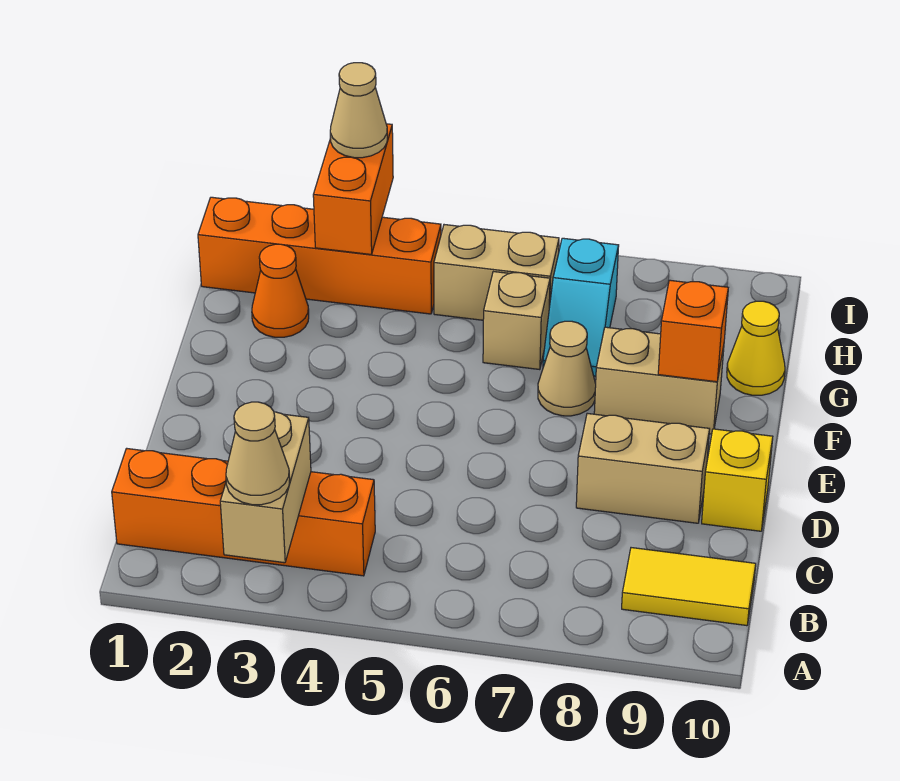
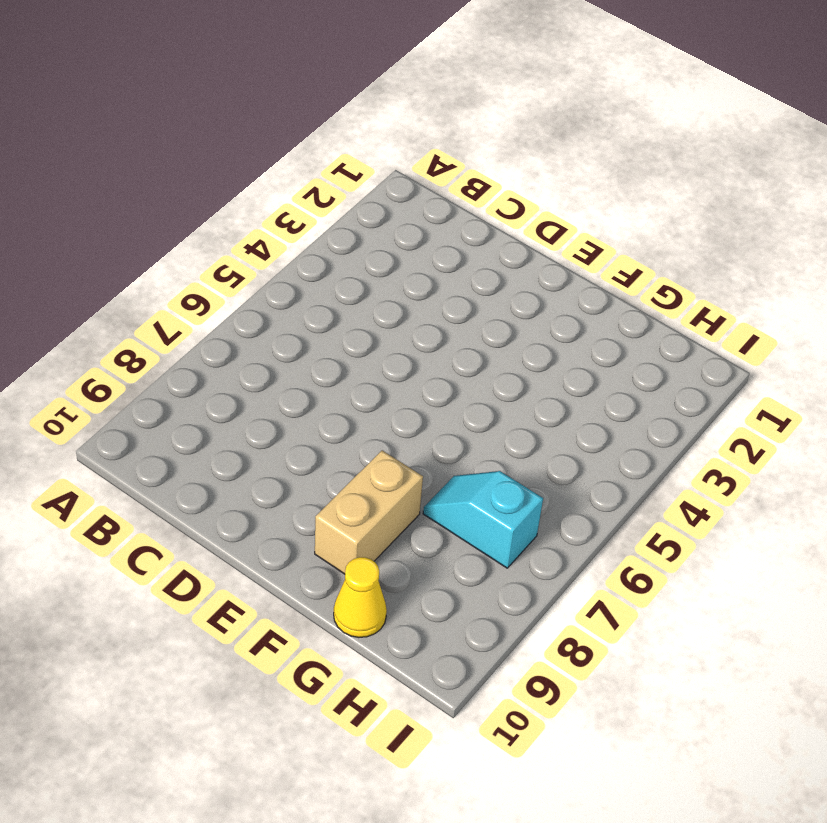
none -> orange brick B1:B4 level 1
none -> yellow tile B9:B10 level 1
none -> tan brick D8:D9 level 1

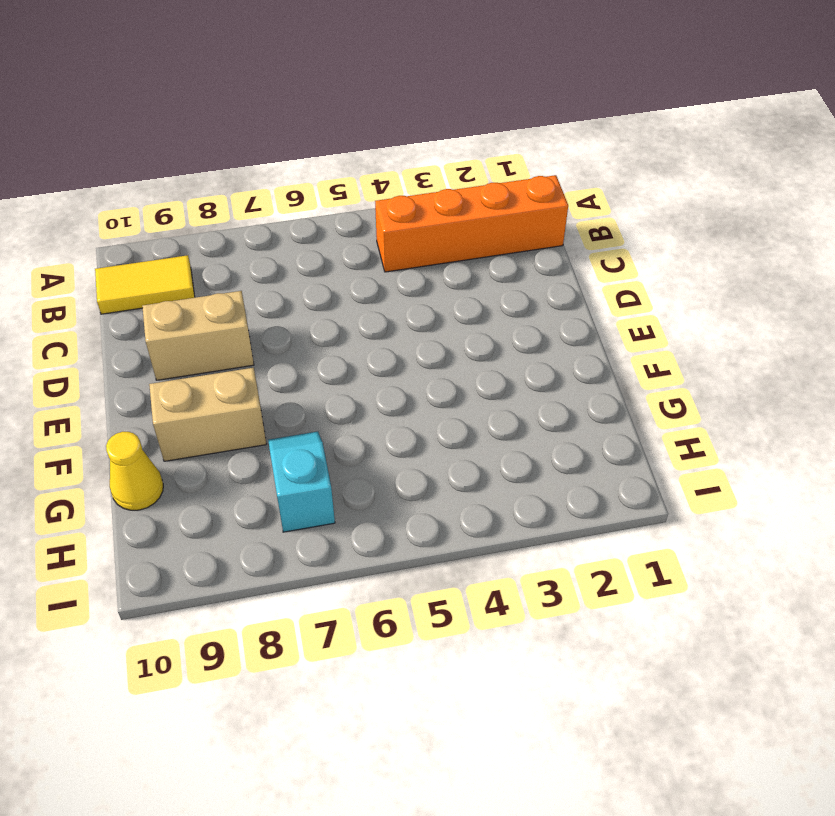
none -> yellow brick D10 level 1
none -> tan cone F7 level 1
none -> orange cone G2 level 1

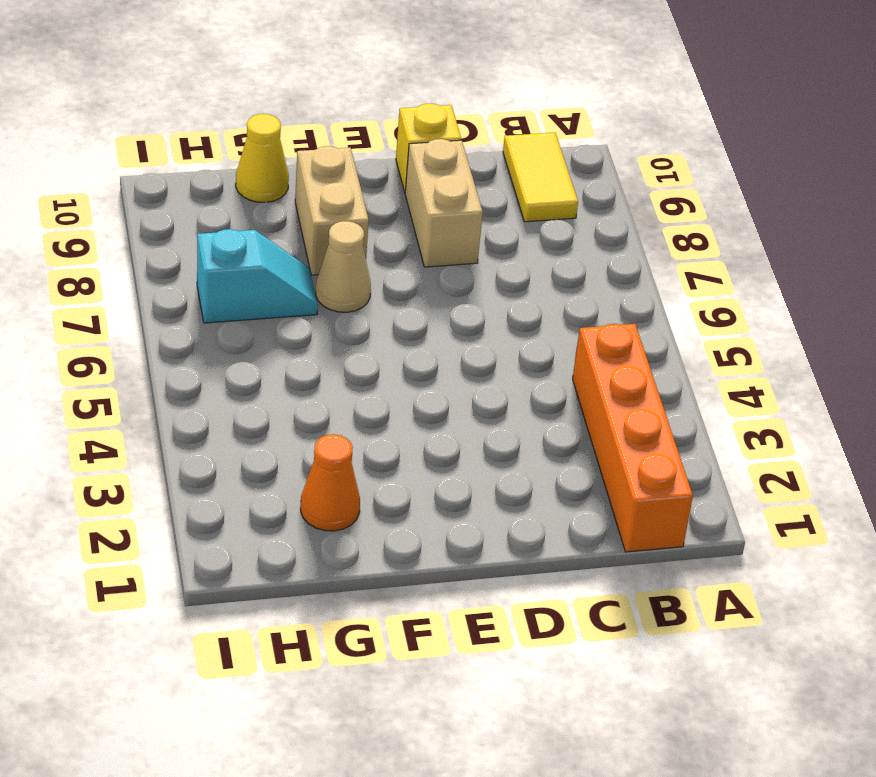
none -> tan brick G6 level 1
none -> orange brick H1:H4 level 1
none -> tan brick H5:H6 level 1

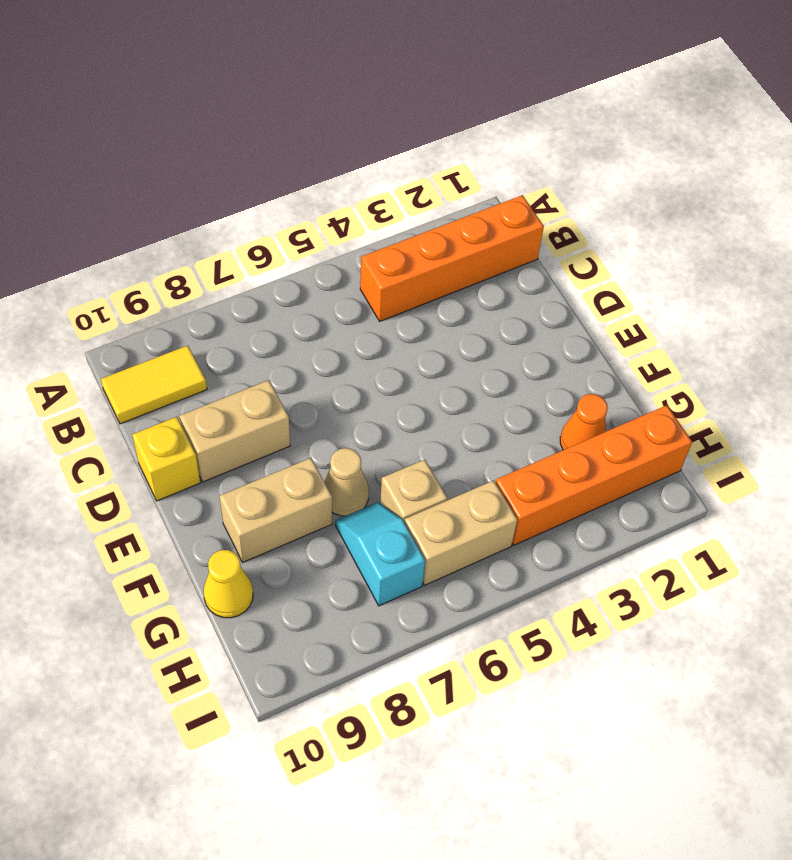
none -> tan brick A3:B3 level 2
none -> orange brick F9 level 2
none -> orange brick H3:I3 level 2

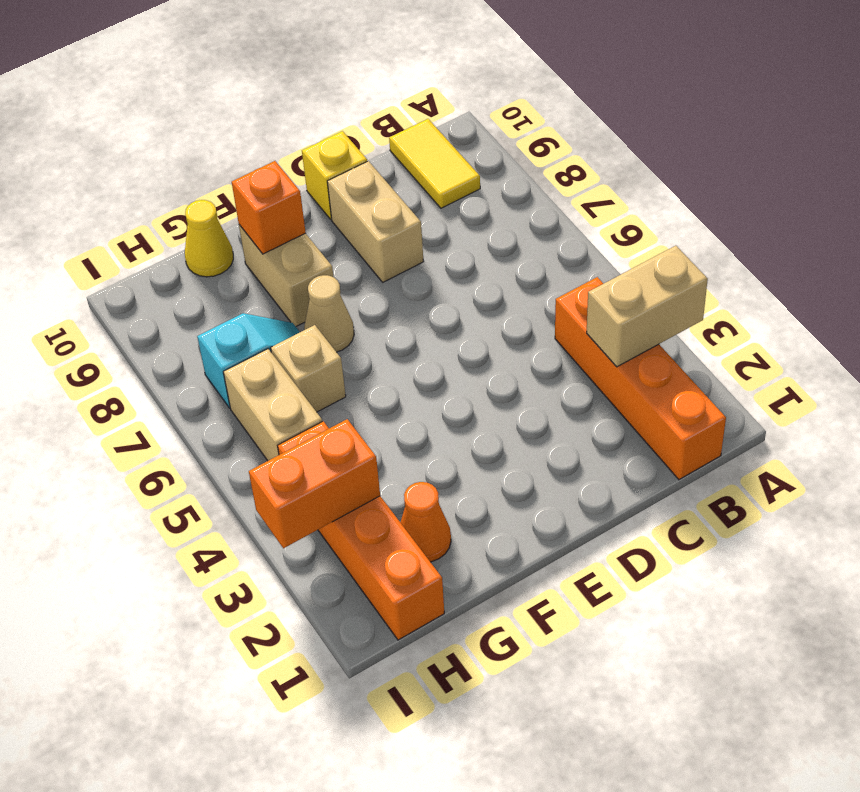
none -> tan cone A3 level 3
none -> tan cone I3 level 3

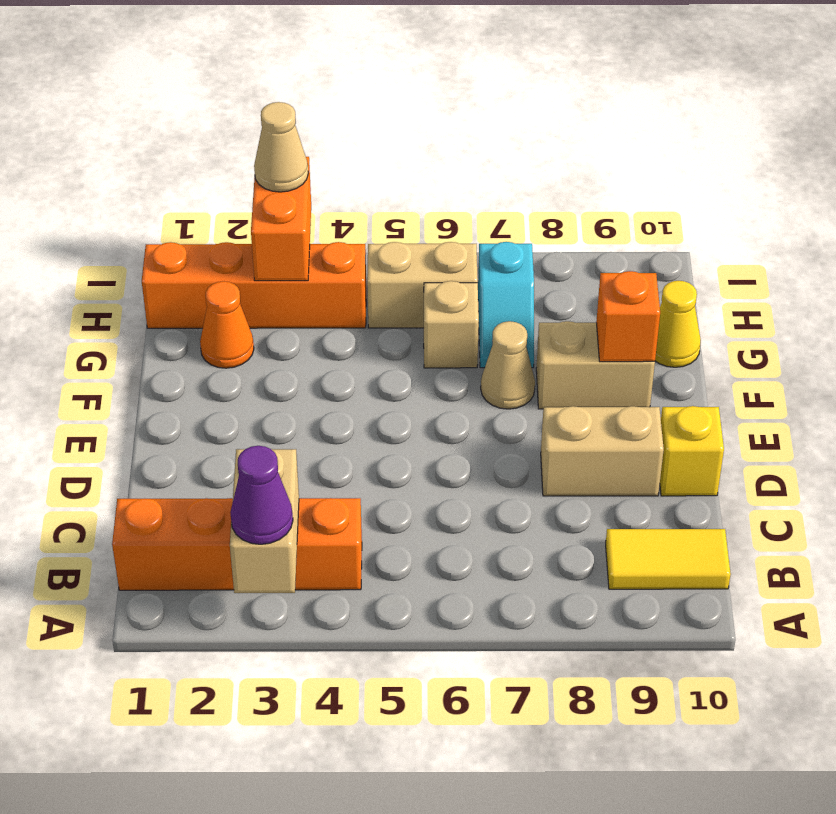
purple cone A3 level 3 -> tan cone A3 level 3

